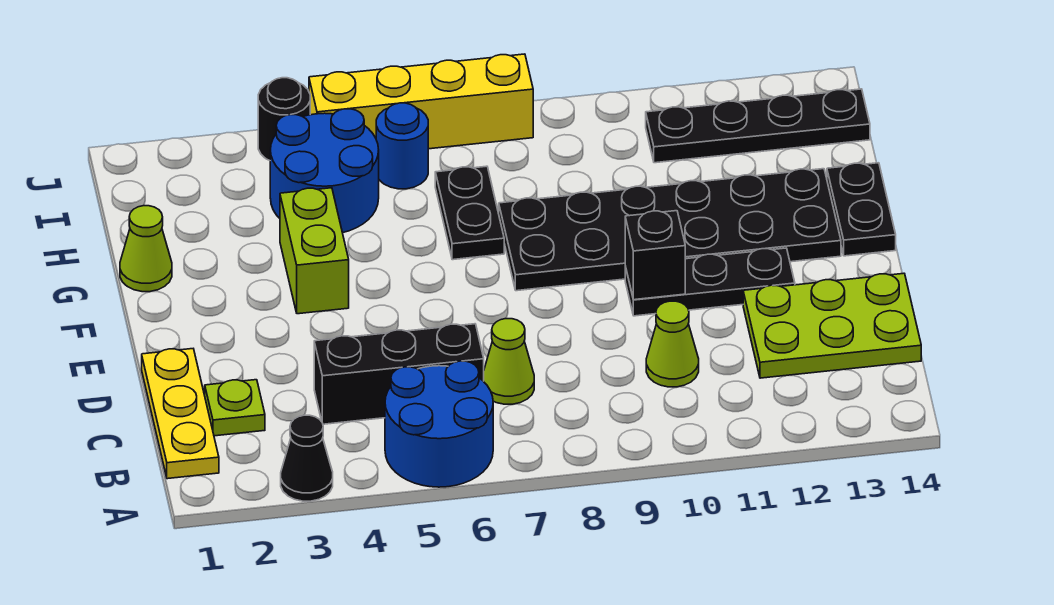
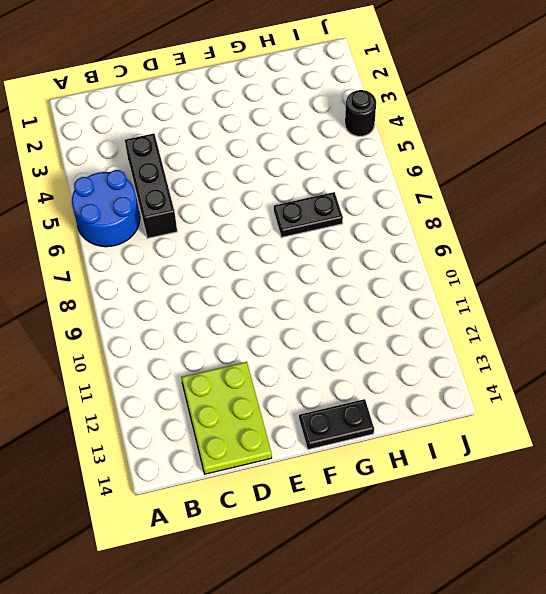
none -> black cone A3 level 1
none -> yellow plate B1:D1 level 1
none -> lime plate C2 level 1

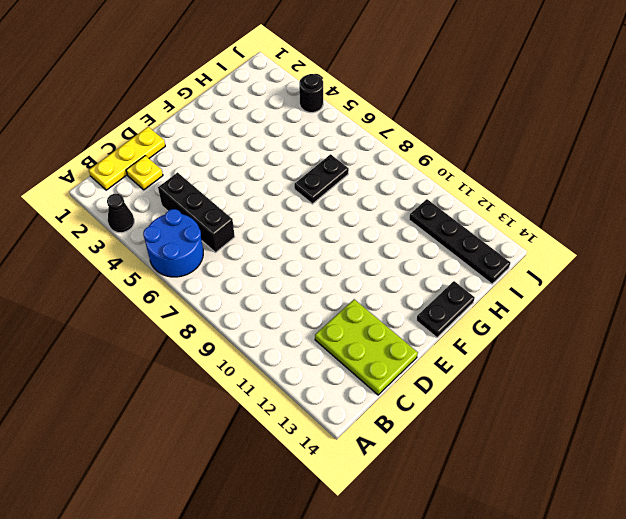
yellow plate C2 level 1 -> lime plate C2 level 1
none -> lime cone C7 level 1
none -> lime cone C10 level 1
none -> black plate E10:E12 level 1

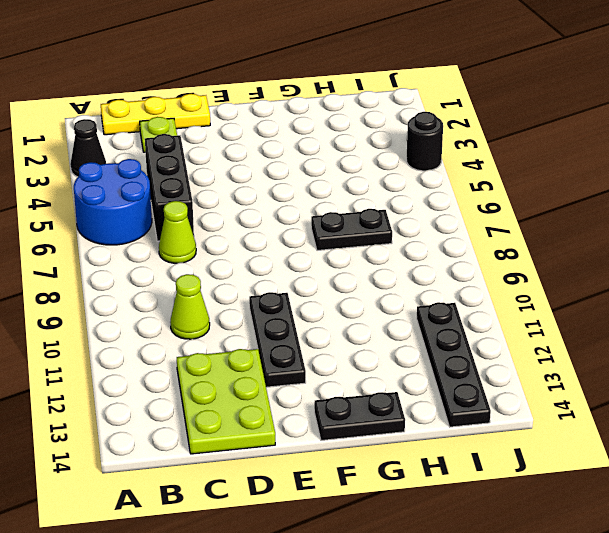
none -> lime brick F4:G4 level 1
none -> black plate F8:G13 level 1
none -> lime cone G1 level 1

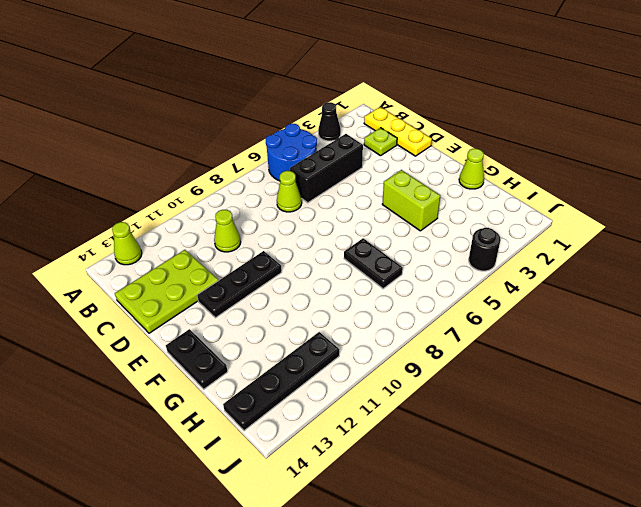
lime cone A13 level 1 -> none
none -> black plate F8:G13 level 1
none -> blue round brick H4:I5 level 1
none -> blue round brick I6 level 1

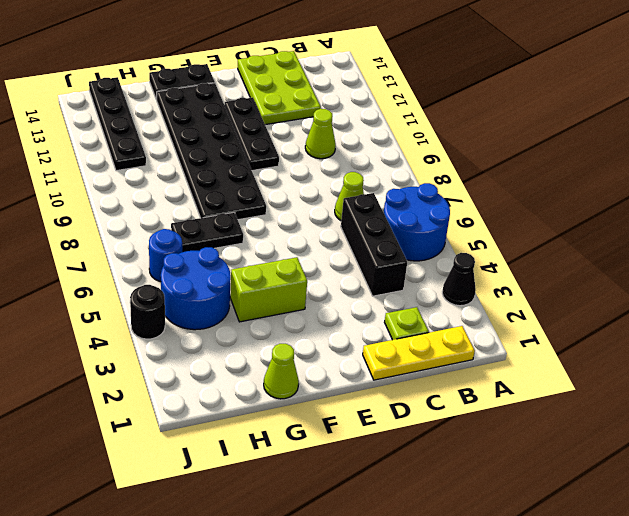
none -> yellow brick J5:J8 level 1
none -> black brick E10 level 2

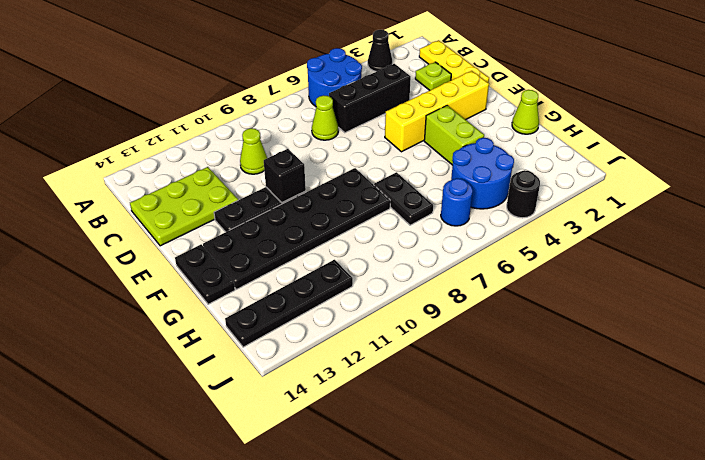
yellow brick E2:E5 level 1 -> yellow brick J5:J8 level 1

